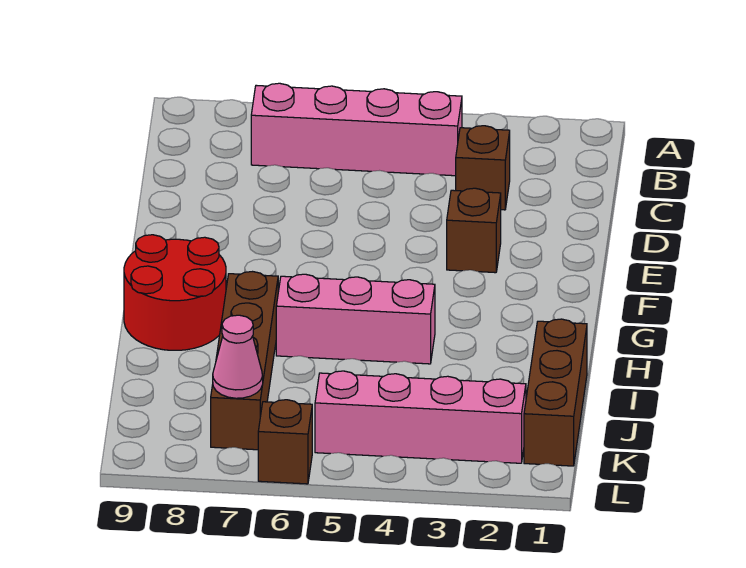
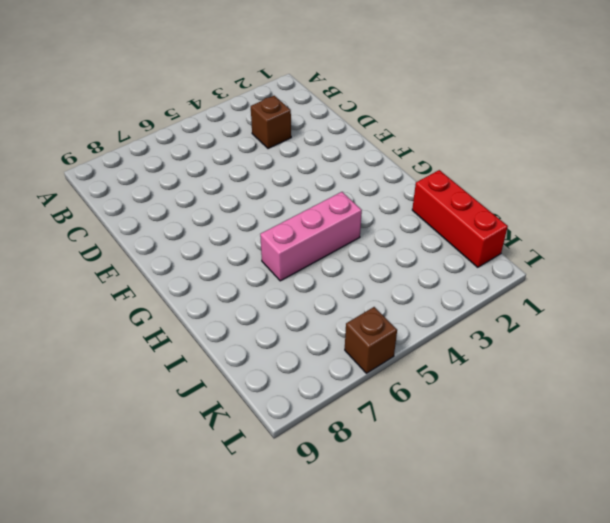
red brick I1:K1 level 1 -> brown brick I1:K1 level 1
none -> pink brick B4:B7 level 1
none -> brown brick E3 level 1

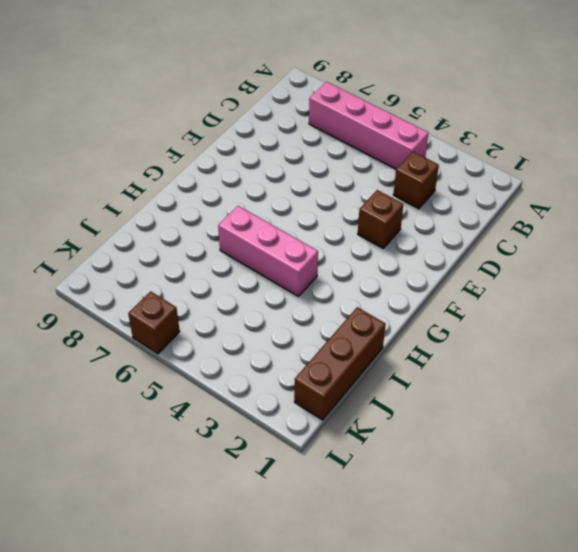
none -> red round brick G8:H9 level 1
none -> brown brick H7:K7 level 1

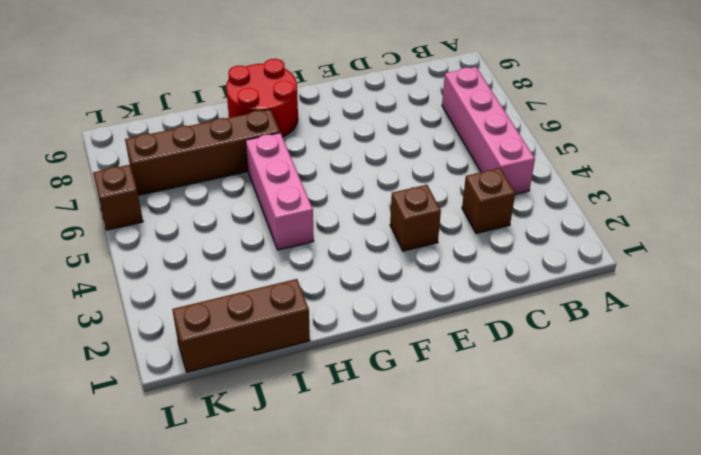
none -> pink brick K2:K5 level 1
none -> pink cone K7 level 2

